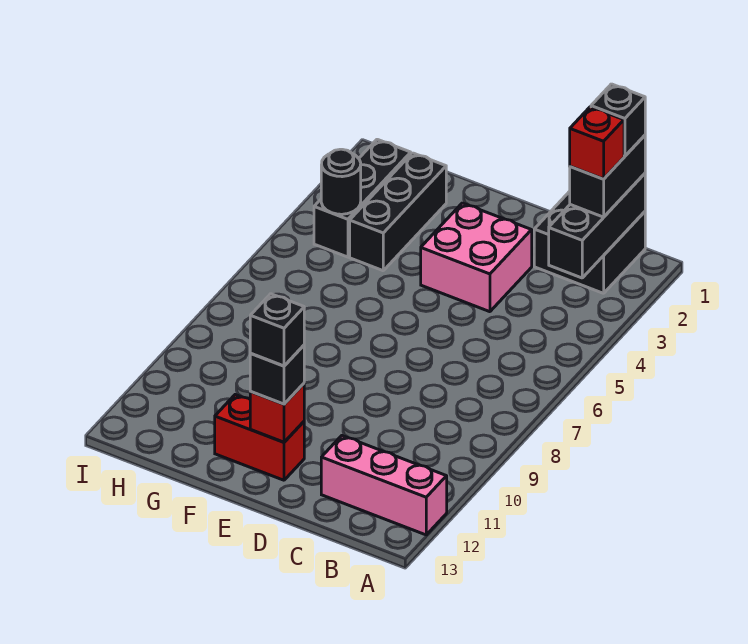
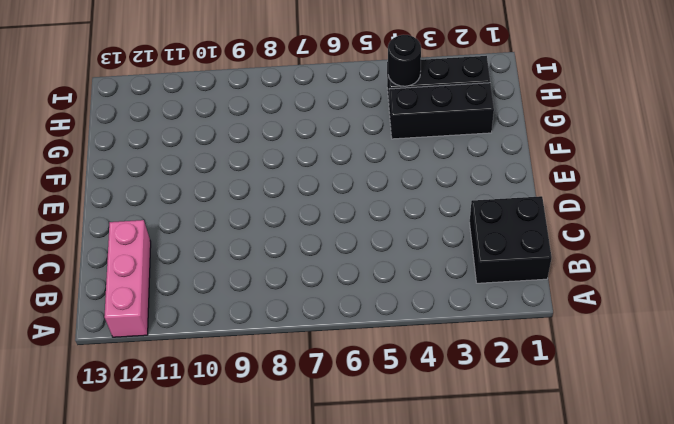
none -> pink brick D3:E4 level 1
none -> red brick E12:F12 level 1
none -> black brick B1:B3 level 2

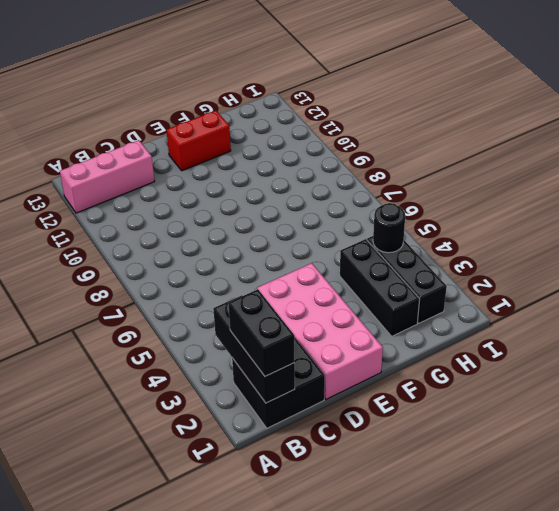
pink brick D1:E4 level 1 -> pink brick D3:E4 level 1
none -> red brick E12 level 2
none -> black brick E12 level 3
none -> black brick B1 level 4

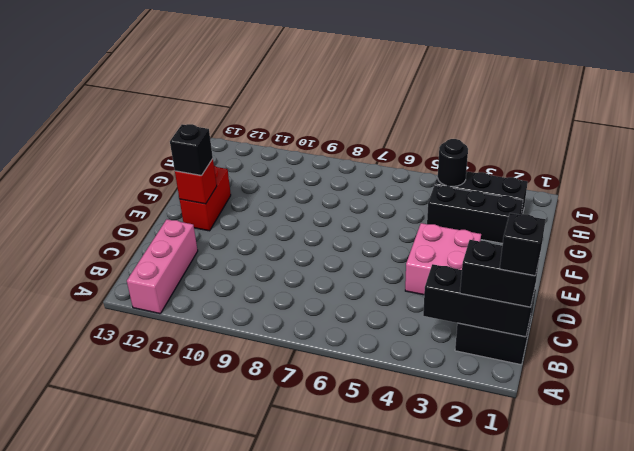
none -> red brick B2 level 4
none -> black brick E12 level 4

